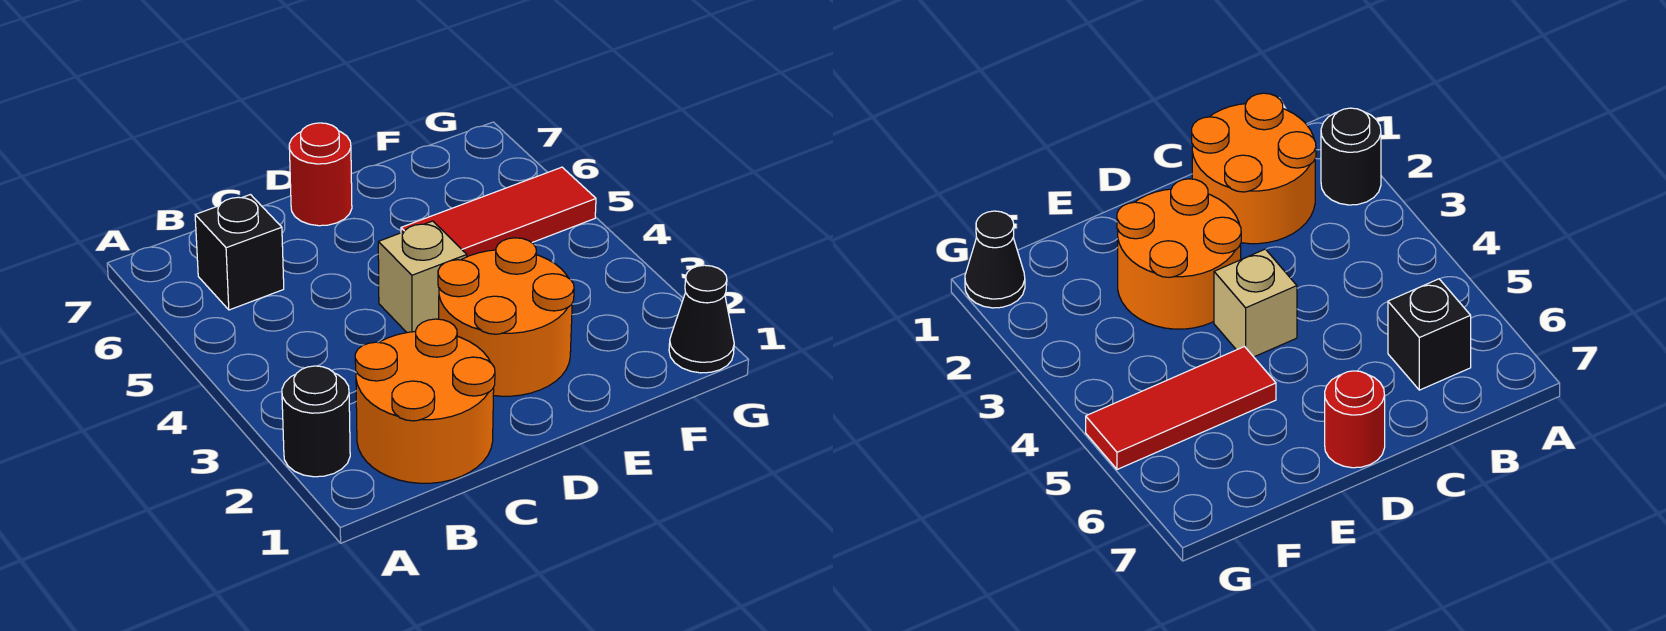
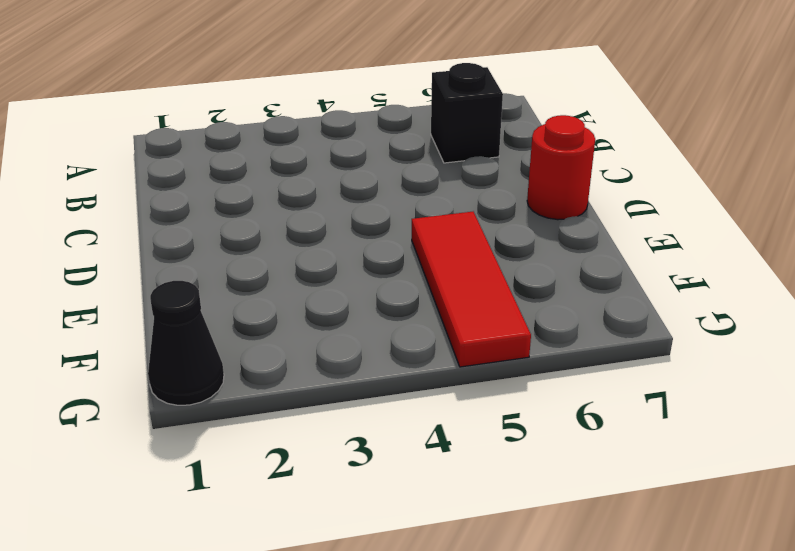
none -> black round brick A2 level 1
none -> orange round brick B1:C2 level 1

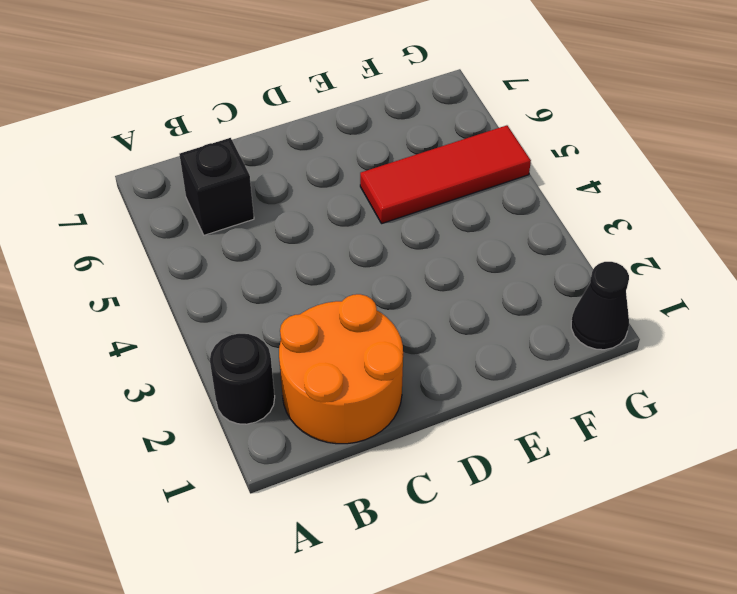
none -> orange round brick D2:E3 level 1
none -> tan brick D4 level 1

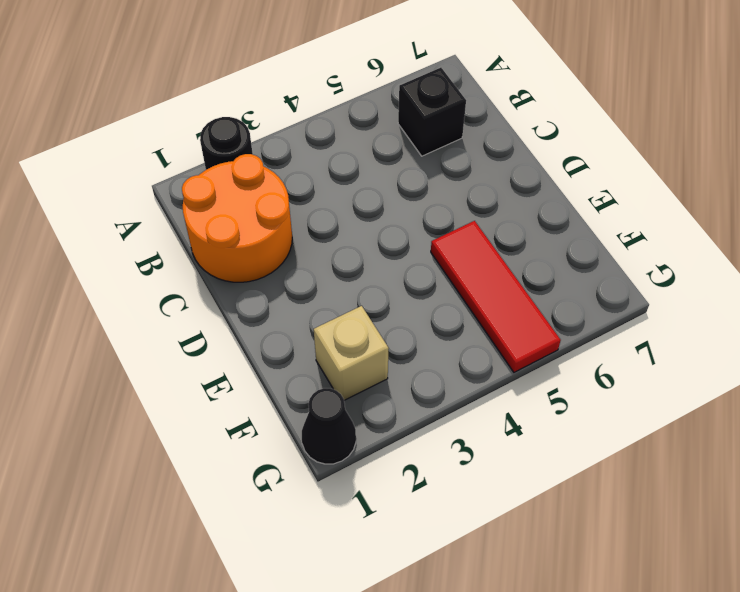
tan brick F2 level 1 -> tan brick D4 level 1
none -> orange round brick D2:E3 level 1
none -> red round brick D7 level 1

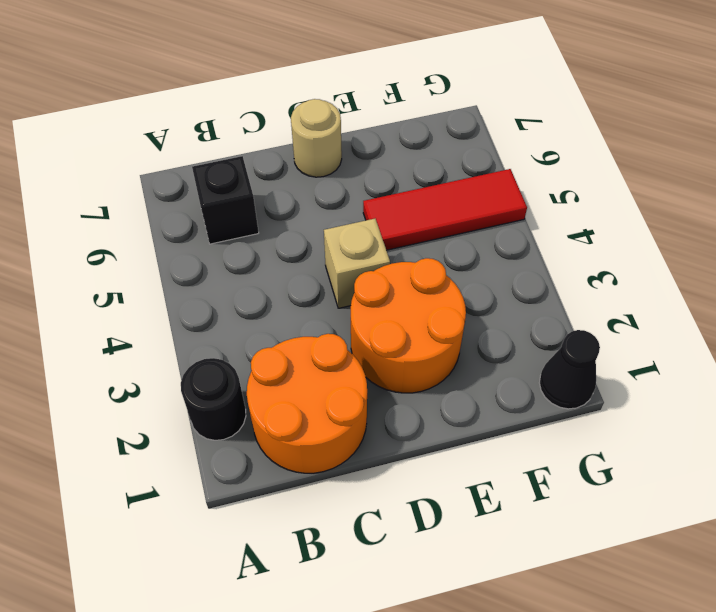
tan round brick D7 level 1 -> red round brick D7 level 1

